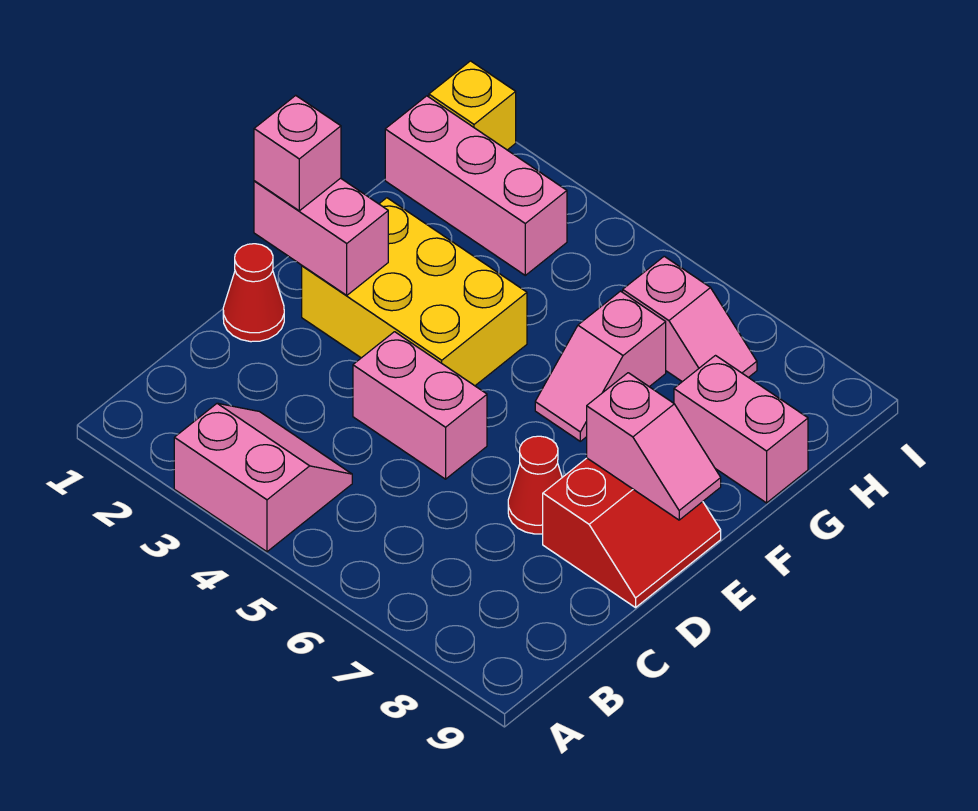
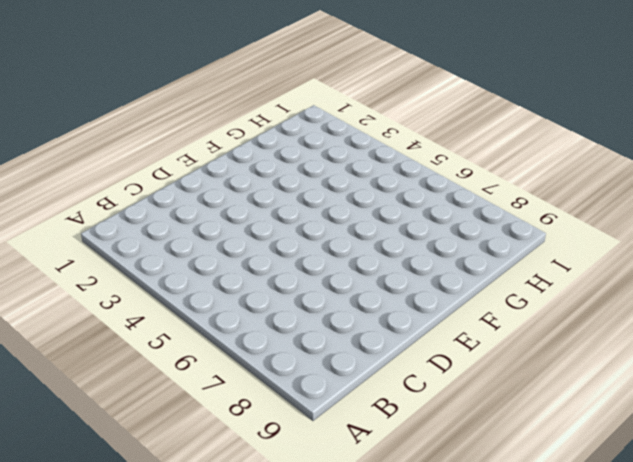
none -> pink slope A3:B4 level 1 top A
none -> red cone D1 level 1
none -> pink brick D4:D5 level 1

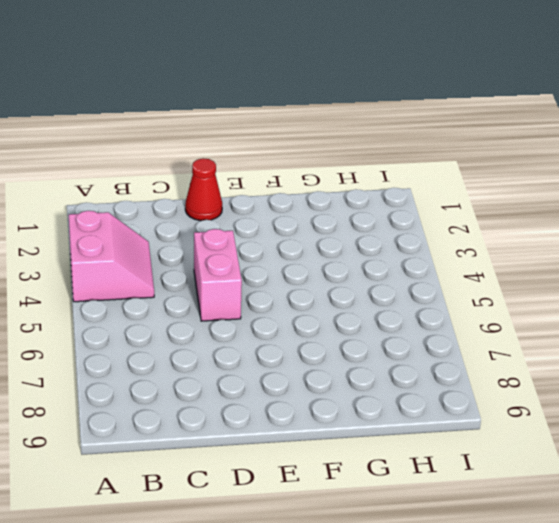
none -> red cone D7 level 1
none -> red slope D8:E9 level 1 top 8
none -> yellow brick E2:F4 level 1

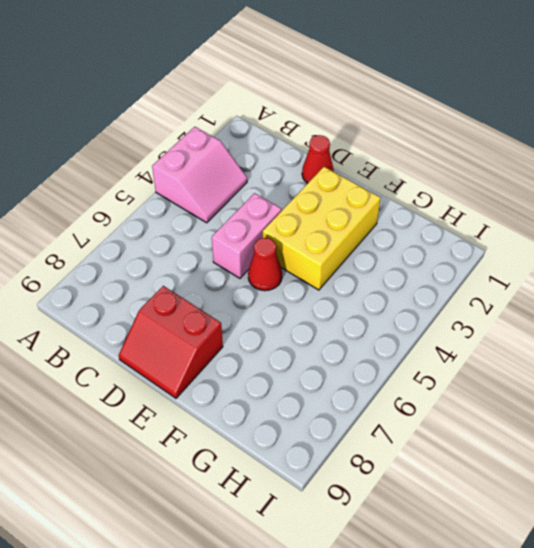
red cone E5 level 1 -> red cone D7 level 1
none -> pink slope F6:G6 level 1 top G
none -> pink brick G8:G9 level 1
none -> pink brick H1:H3 level 1

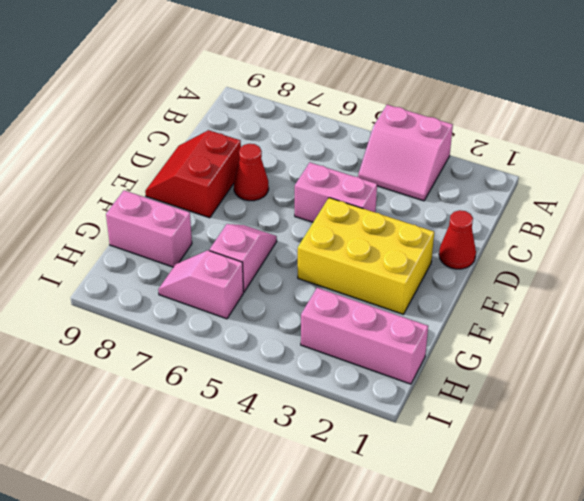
none -> yellow brick I1 level 1
none -> pink brick E1:E2 level 2
none -> pink slope E8:E9 level 2 top 8

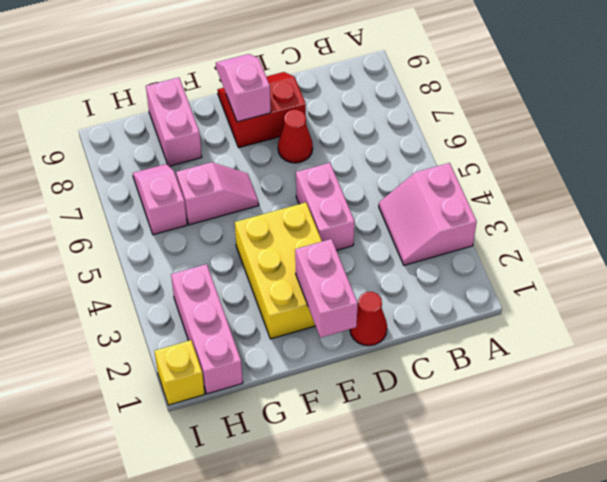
none -> pink brick E1 level 3

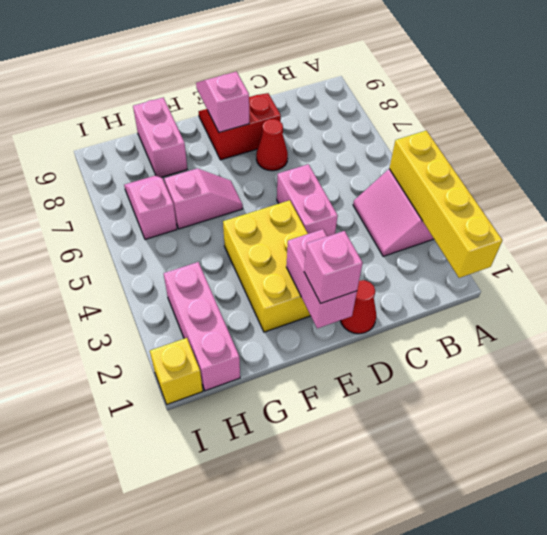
yellow brick A1:A4 level 2 -> none

